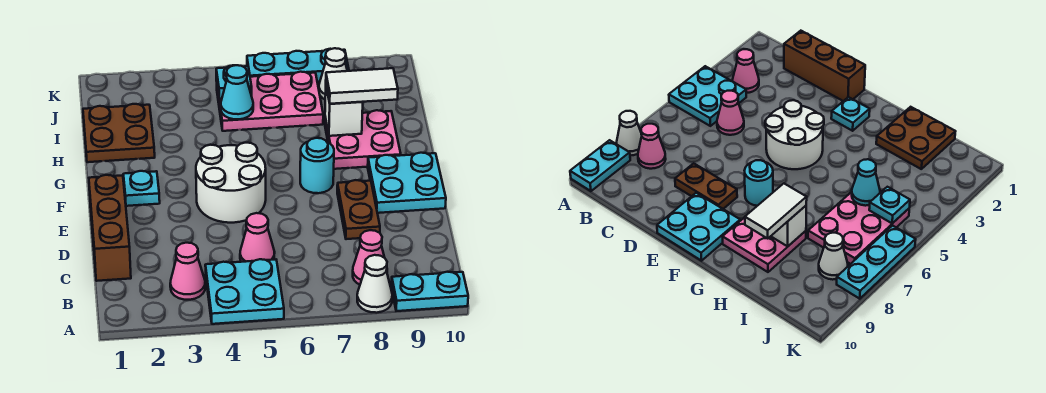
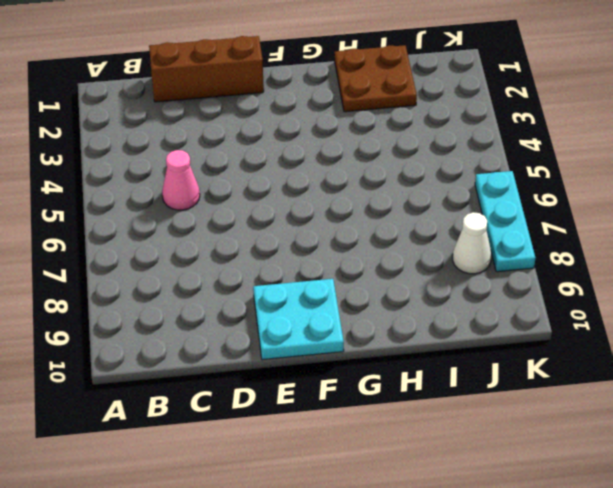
none -> cyan plate A4:B5 level 1
none -> white cone A8 level 1
none -> cyan plate A9:A10 level 1

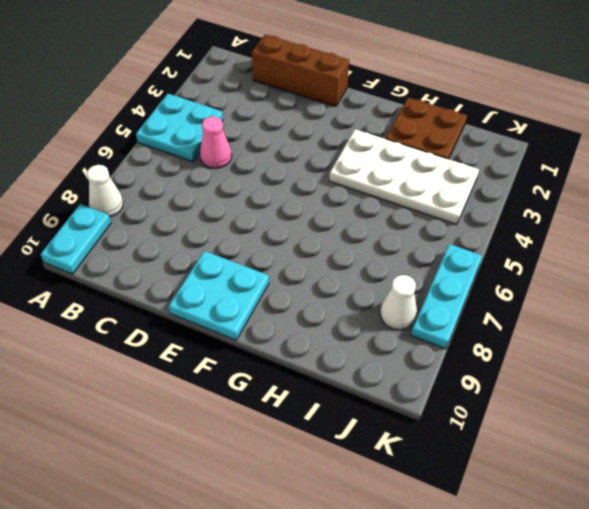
white plate G3:J4 level 1 -> none
none -> pink cone B3 level 1
none -> pink cone B8 level 1
none -> brown plate D8:E8 level 1

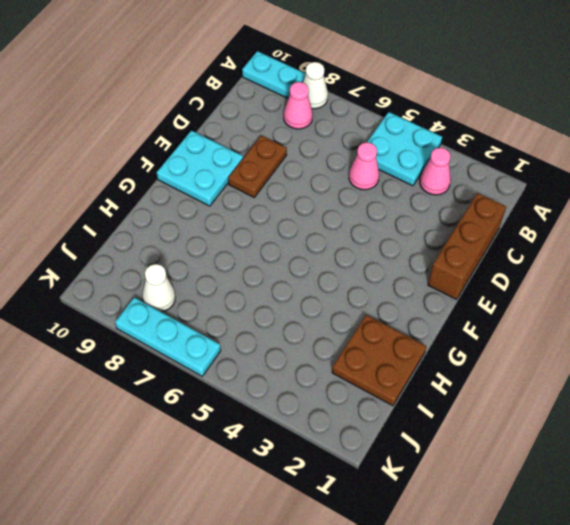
none -> white round brick E4:F5 level 1
none -> cyan plate F2 level 1
none -> cyan round brick F7 level 1

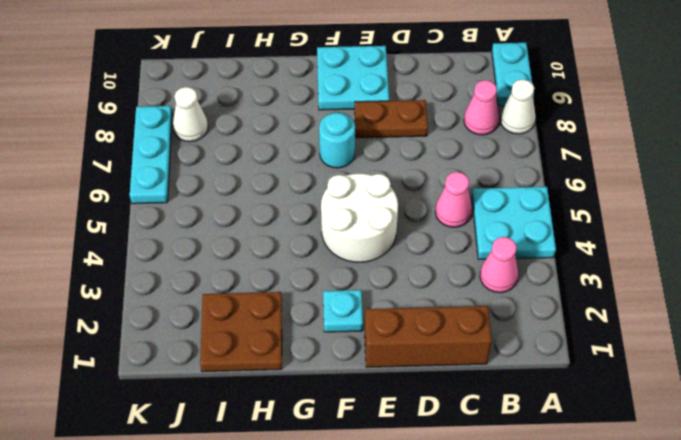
none -> pink plate G8:H9 level 1
none -> pink plate I5:J7 level 1
none -> white brick H8 level 2

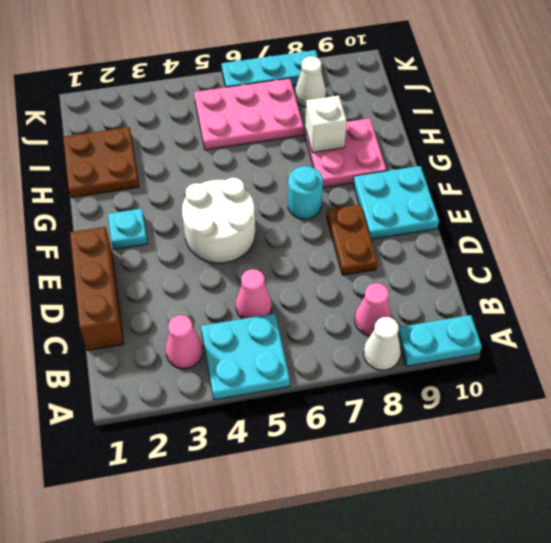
none -> cyan cone I5 level 2
none -> cyan plate J5 level 2
none -> white tile H8:H9 level 3

